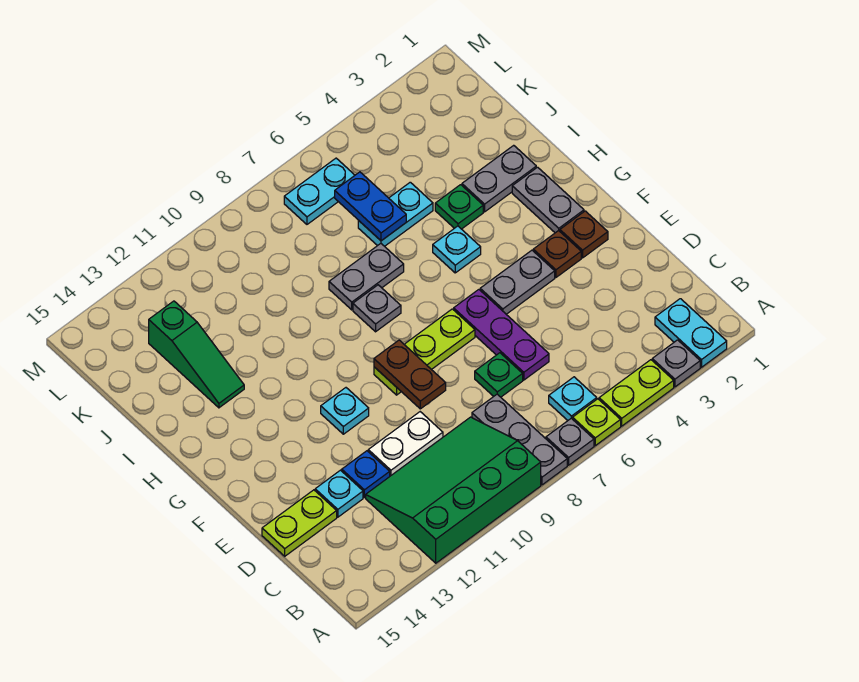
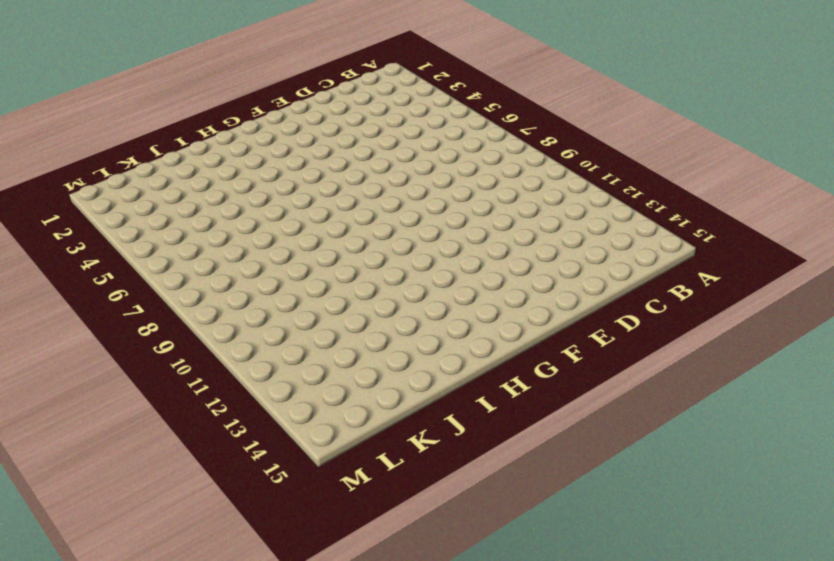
none -> cyan plate A2:B2 level 1
none -> grey plate A3 level 1
none -> lime plate A4:A5 level 1
none -> lime plate A6 level 1

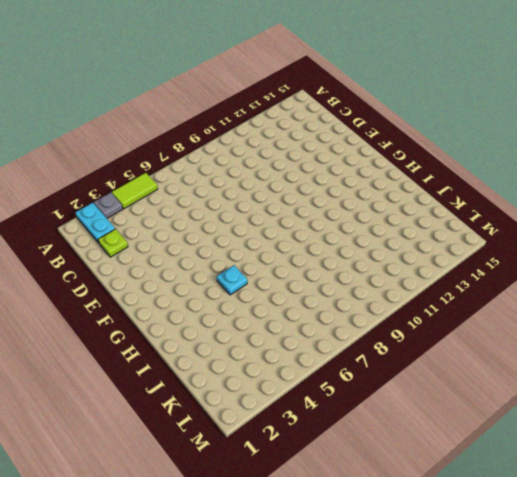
lime tile A4:A5 level 1 -> lime plate A4:A5 level 1
lime plate C2 level 1 -> lime plate A6 level 1
none -> grey plate A7 level 1
none -> grey plate A8:C8 level 1
none -> green slope A9:C12 level 1 top A
none -> cyan plate B6 level 1

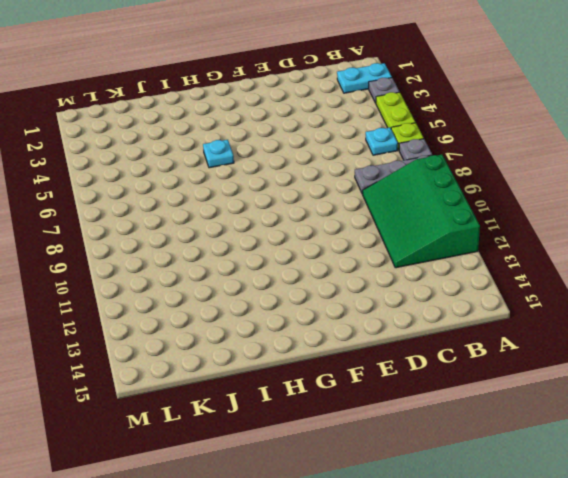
none -> purple plate D6:F6 level 1
none -> green plate D7 level 1
none -> white plate D10:D11 level 1
none -> blue plate D12 level 1

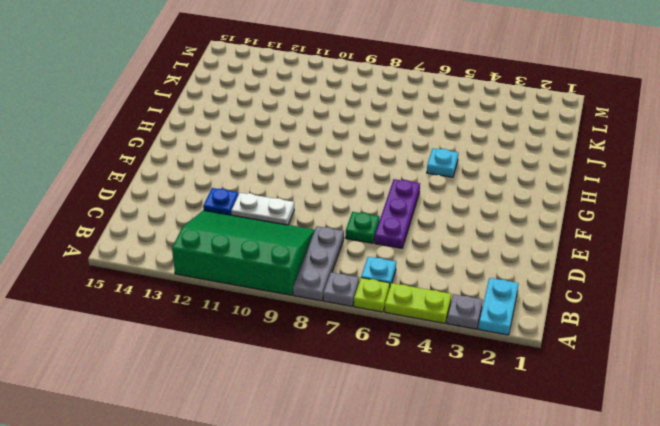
none -> cyan plate D13 level 1
none -> lime plate D14:D15 level 1
none -> brown plate F2 level 1
none -> brown plate F3 level 1

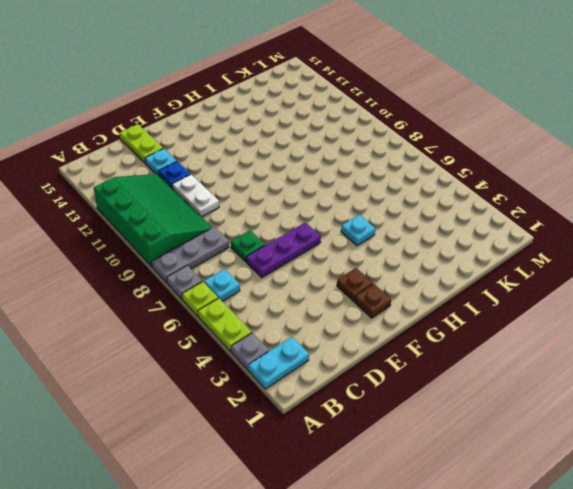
none -> grey plate F4:F5 level 1
none -> lime plate F7:F9 level 1
none -> cyan plate F11 level 1
none -> grey plate G2:H2 level 1

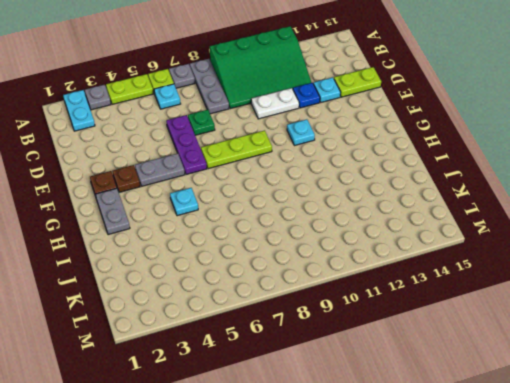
none -> grey plate H8 level 1
none -> grey plate I2:I3 level 1
none -> green plate I4 level 1
none -> grey plate I7:I8 level 1

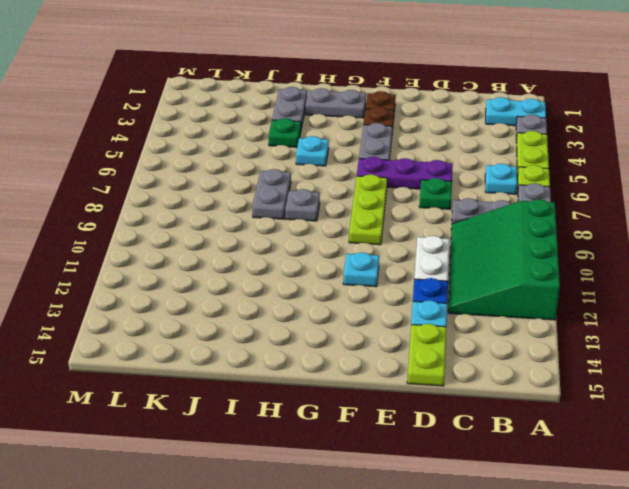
none -> green slope I13:K13 level 1 top K
none -> cyan plate J5:J6 level 1
none -> cyan plate L6:L7 level 1
none -> brown plate E9:F9 level 2

